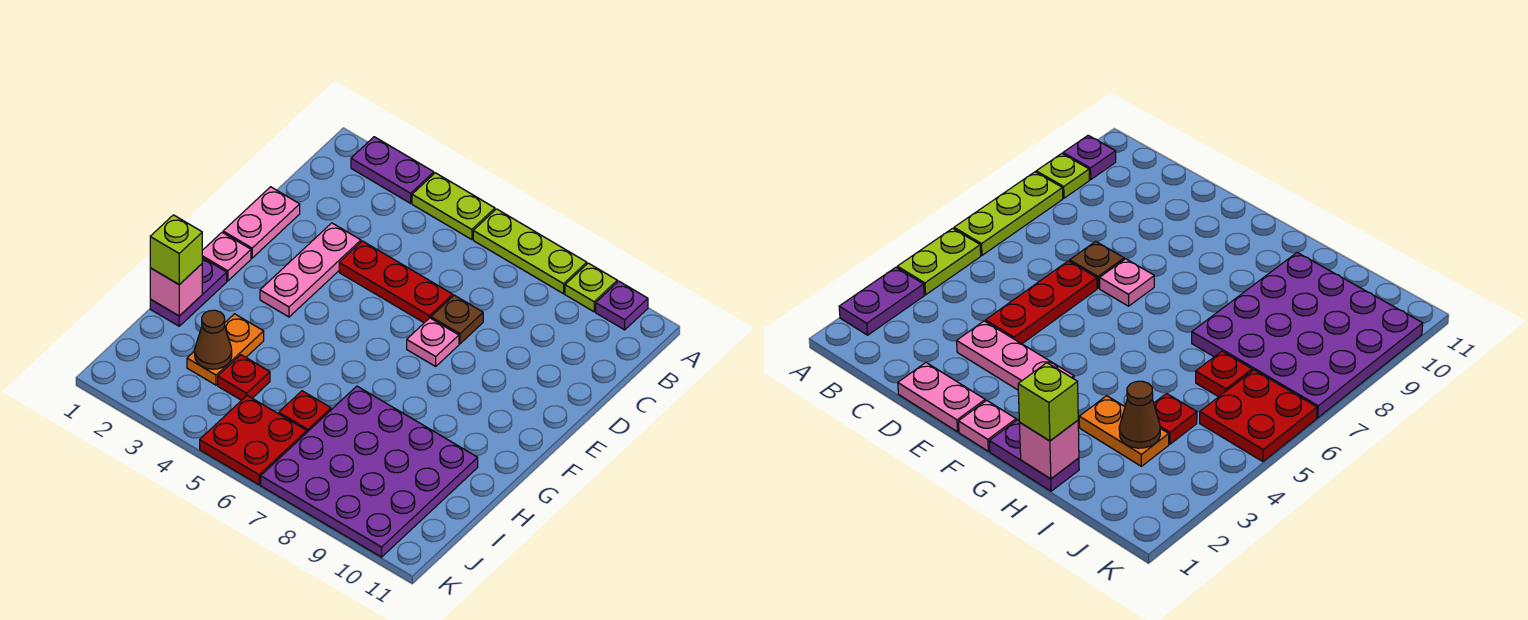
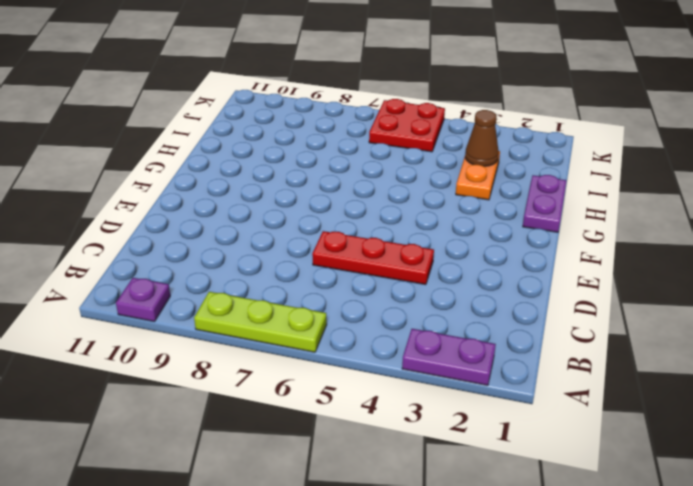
none -> lime plate A4:A5 level 1
none -> lime plate A9 level 1
none -> pink plate D1:E1 level 1

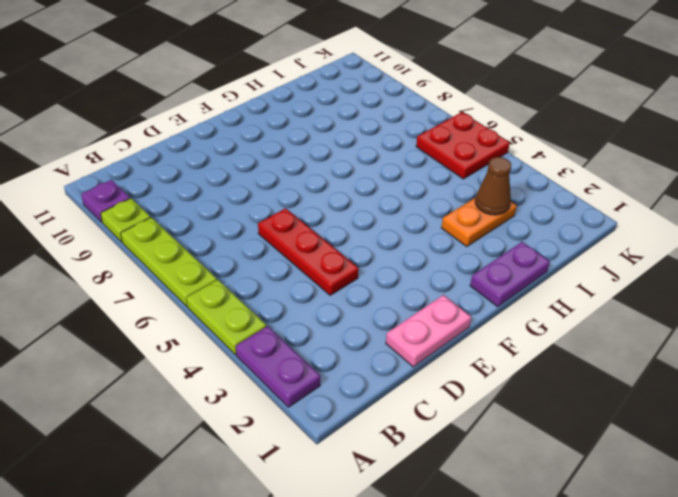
none -> pink plate D3:F3 level 1
none -> brown plate D7 level 1
none -> pink plate E7 level 1

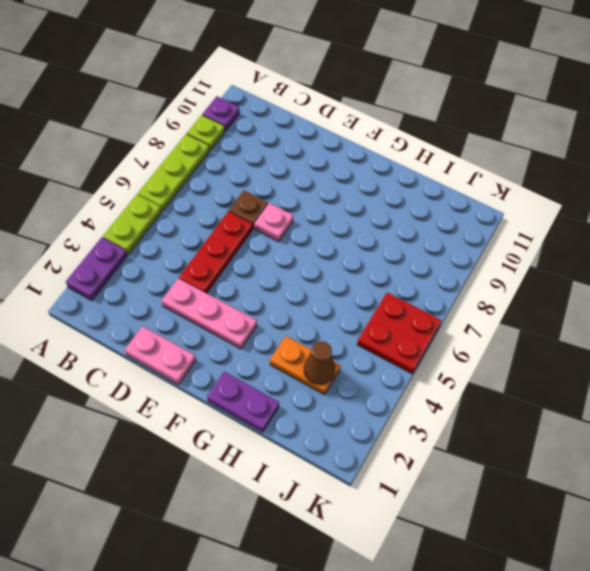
none -> pink plate F1 level 1
none -> purple plate H7:K10 level 1
none -> red plate I4 level 1

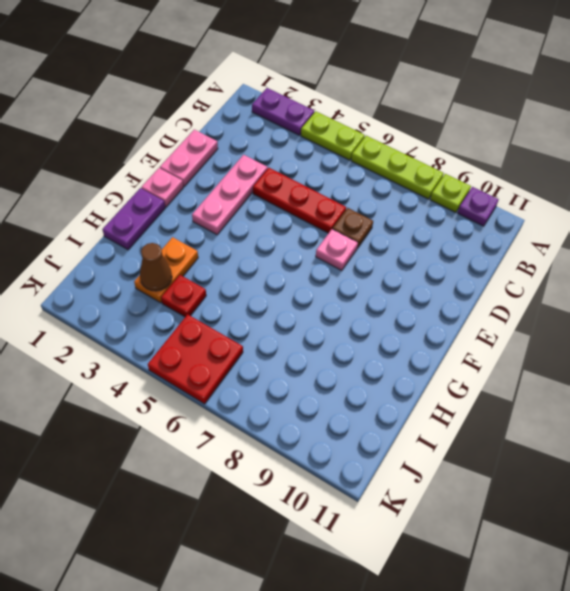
none -> purple plate H7:K10 level 1
none -> red plate I6 level 1
none -> pink brick H1 level 2

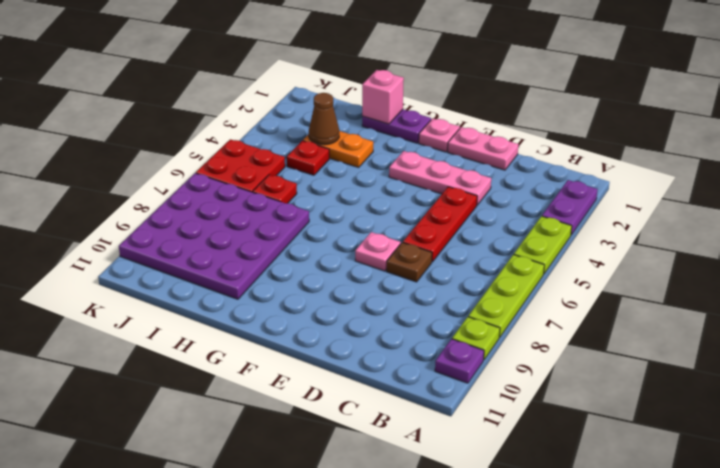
none -> lime brick H1 level 3

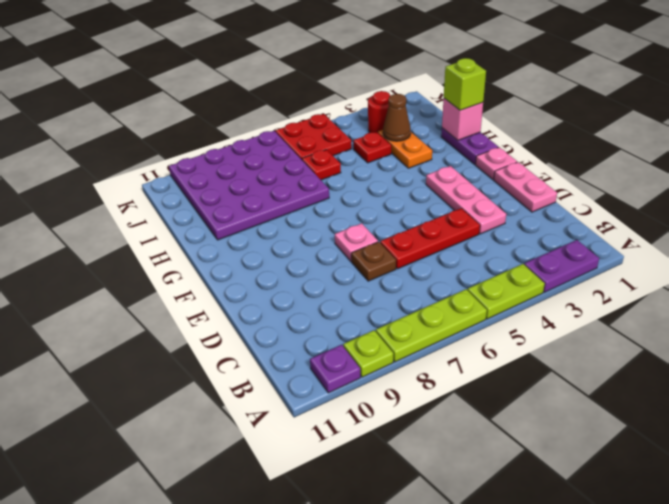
red round brick J3 level 1 -> none

